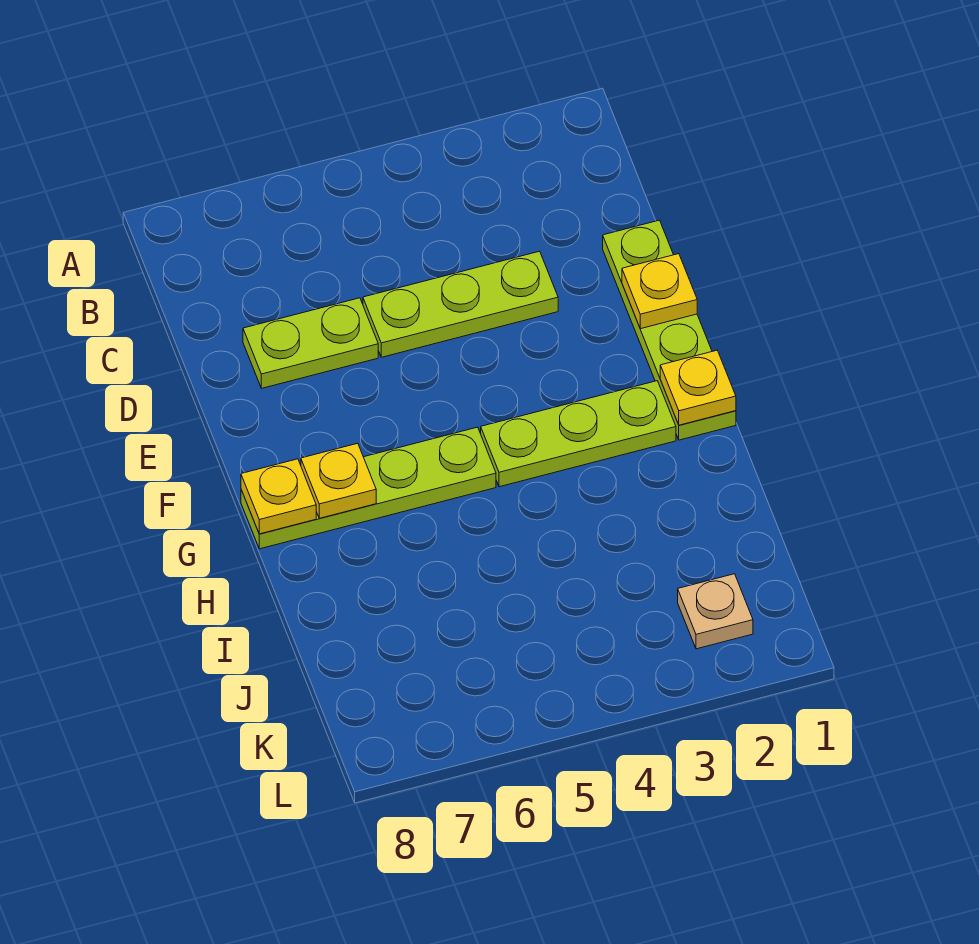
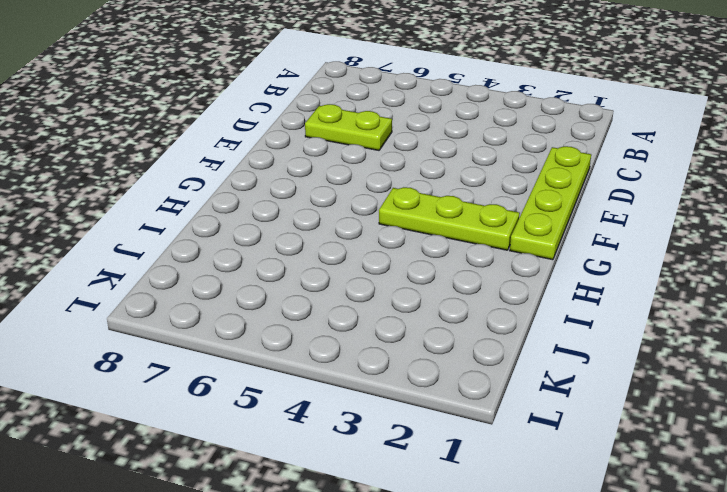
none -> lime plate D3:D5 level 1
none -> lime plate G5:G8 level 1

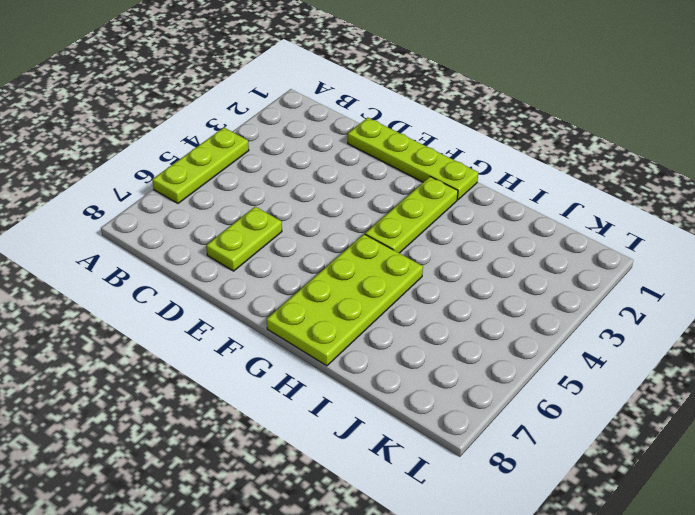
lime plate A4:A6 level 1 -> lime plate D3:D5 level 1
lime plate G5:H8 level 1 -> lime plate G5:G8 level 1
none -> tan plate K2 level 1
none -> yellow plate E1 level 2

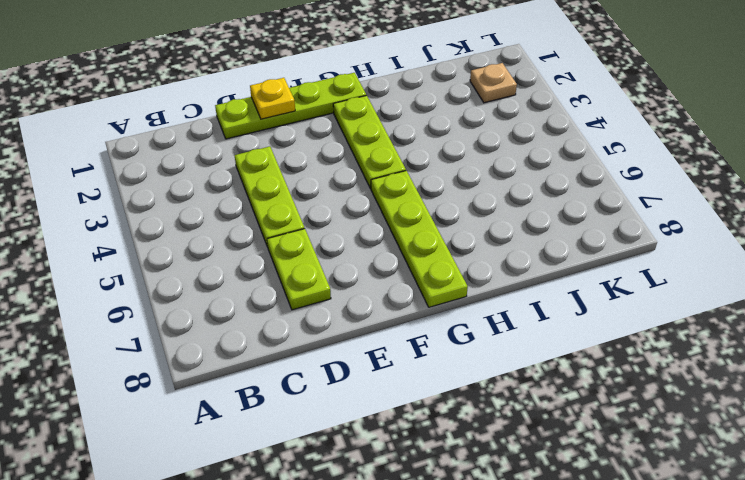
none -> yellow plate G1 level 2
none -> yellow plate G7 level 2

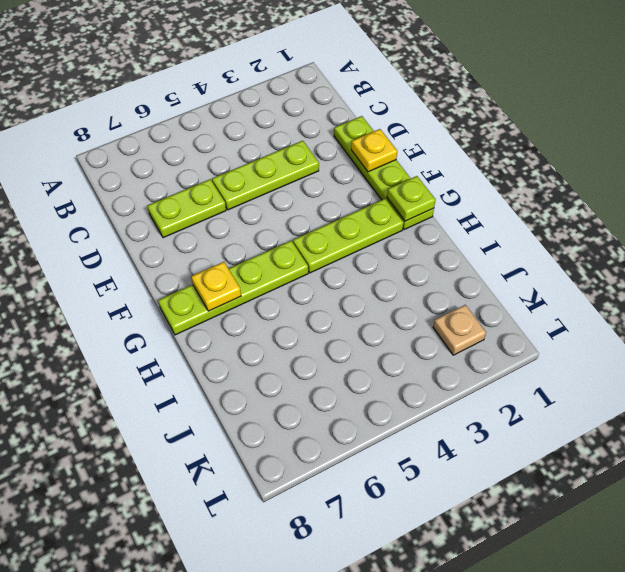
lime plate G1 level 2 -> yellow plate G1 level 2
none -> yellow plate G8 level 2

